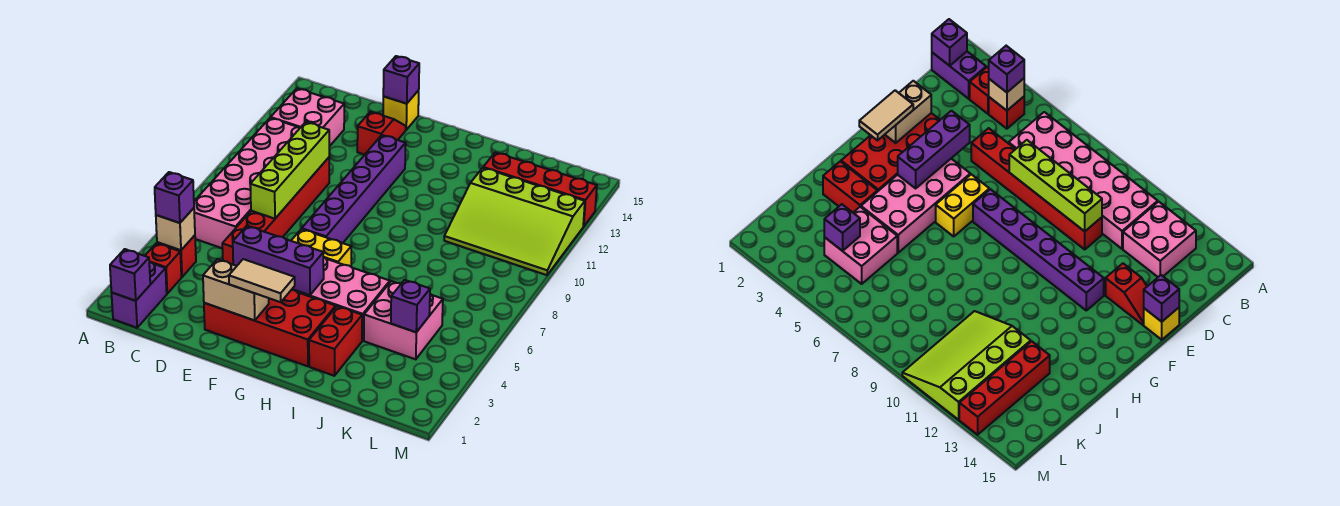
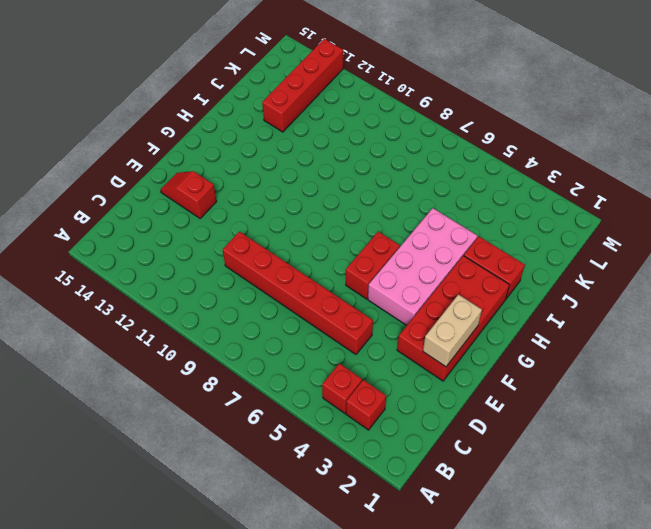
red brick F6:G6 level 1 -> yellow brick F6:G6 level 1
none -> purple brick B1:B2 level 1
none -> pink brick B6:C11 level 1
none -> pink brick B12:C13 level 1

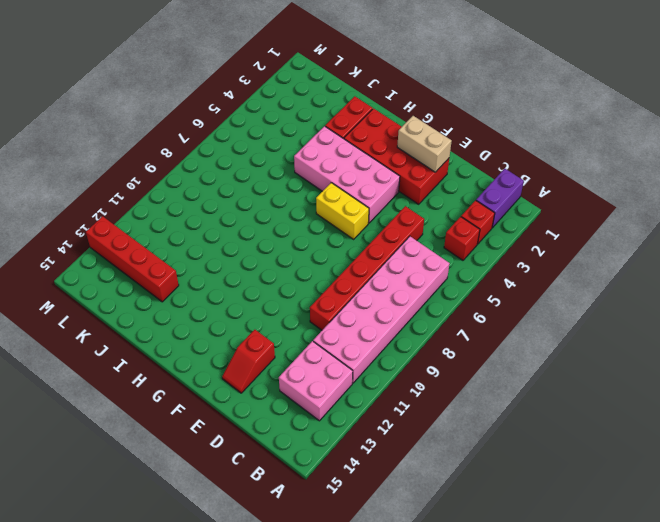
none -> yellow brick E15 level 1
none -> purple brick F7:F12 level 1
none -> pink brick J4:K5 level 1

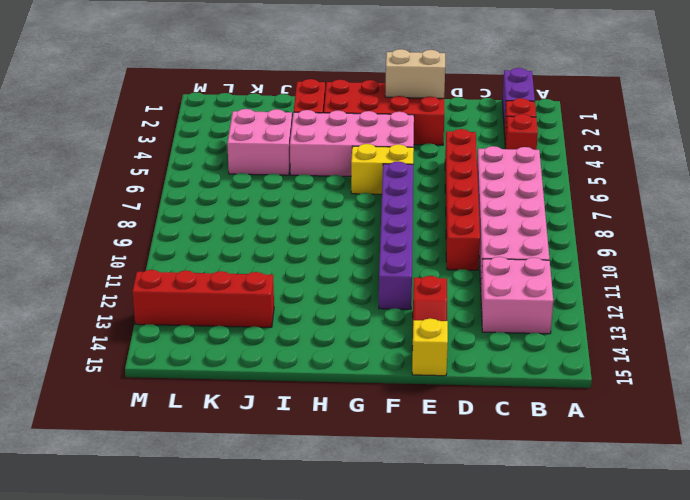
none -> lime slope J10:M12 level 1 top 12
none -> purple brick B1 level 2
none -> tan brick B4 level 2

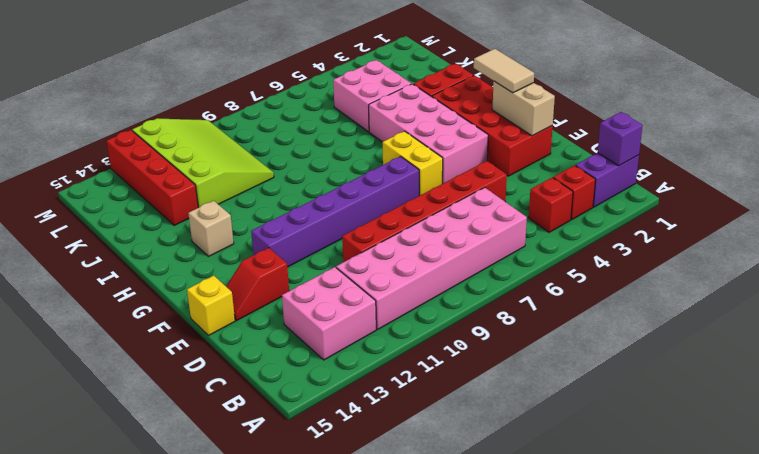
tan brick H13 level 1 -> tan brick B4 level 2
none -> lime brick D7:D10 level 2
none -> purple brick E4:G4 level 2
none -> purple brick E15 level 2

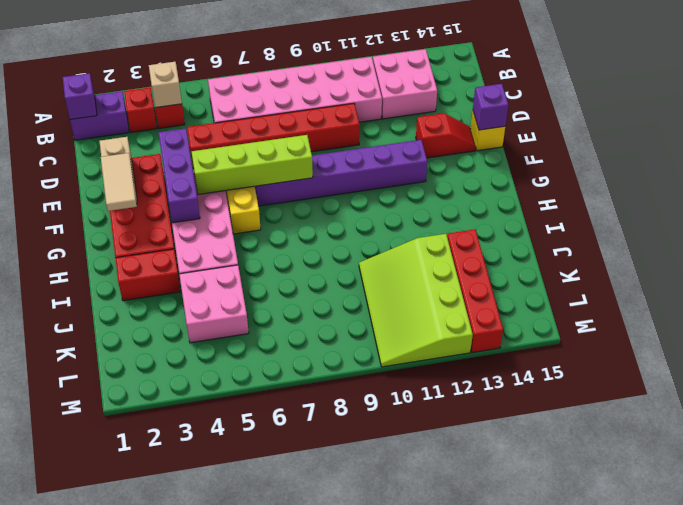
lime brick F5:F8 level 2 -> lime brick D7:D10 level 2
none -> purple brick K4 level 2
none -> purple brick B4 level 3

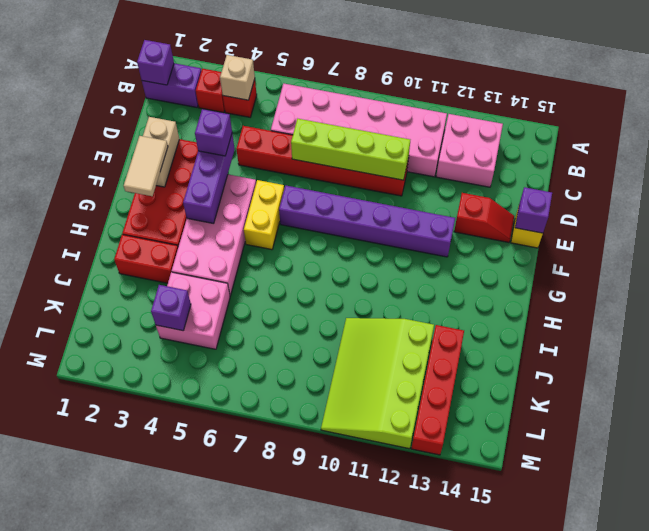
purple brick E4 level 3 -> purple brick B4 level 3

